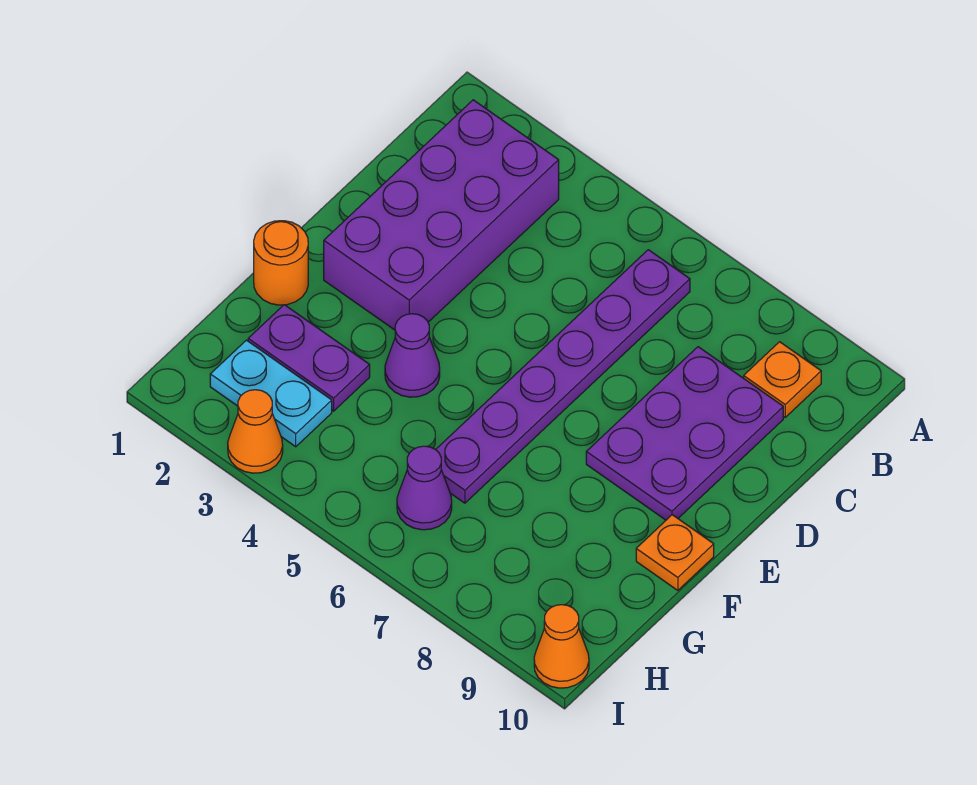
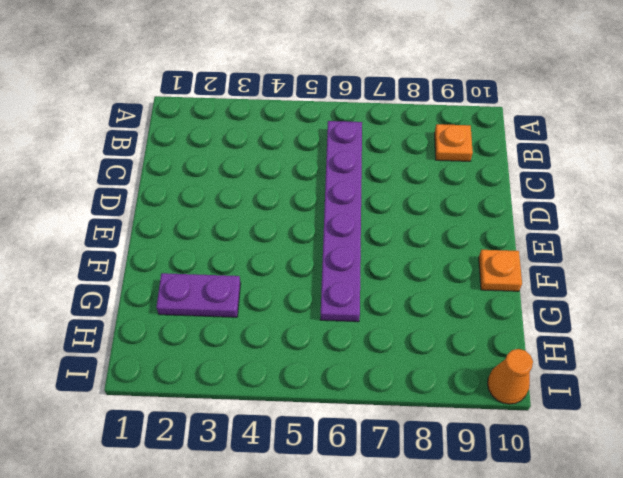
none -> purple brick B2:E3 level 1
none -> purple plate C8:E9 level 1
none -> orange round brick F1 level 1

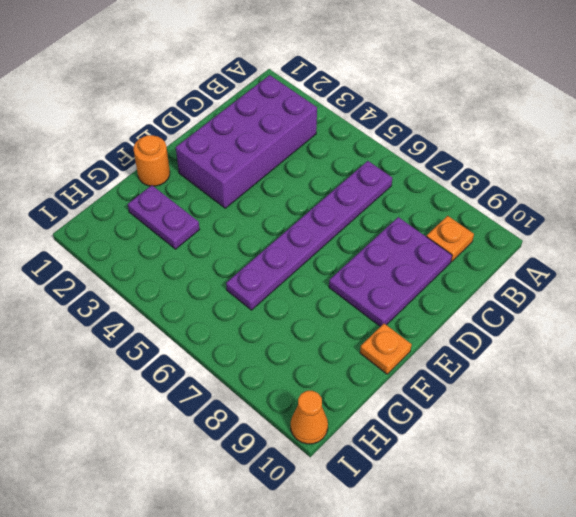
none -> purple cone F4 level 1
none -> cyan plate H2:H3 level 1
none -> purple cone H6 level 1

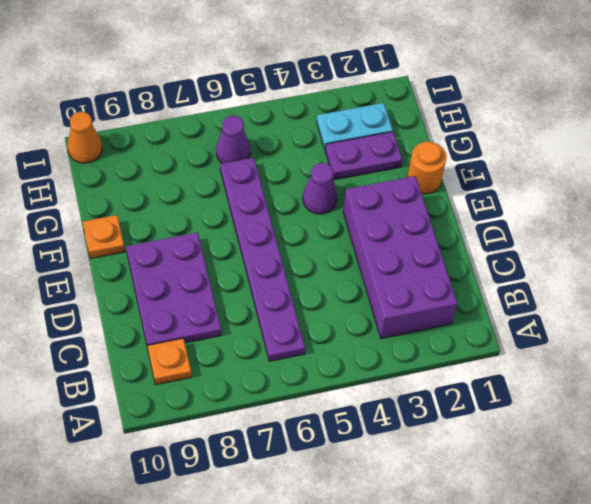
none -> orange cone I3 level 1

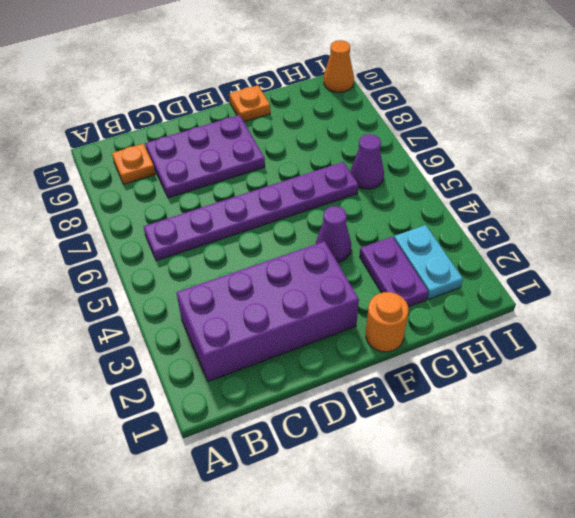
none -> orange cone I3 level 1

